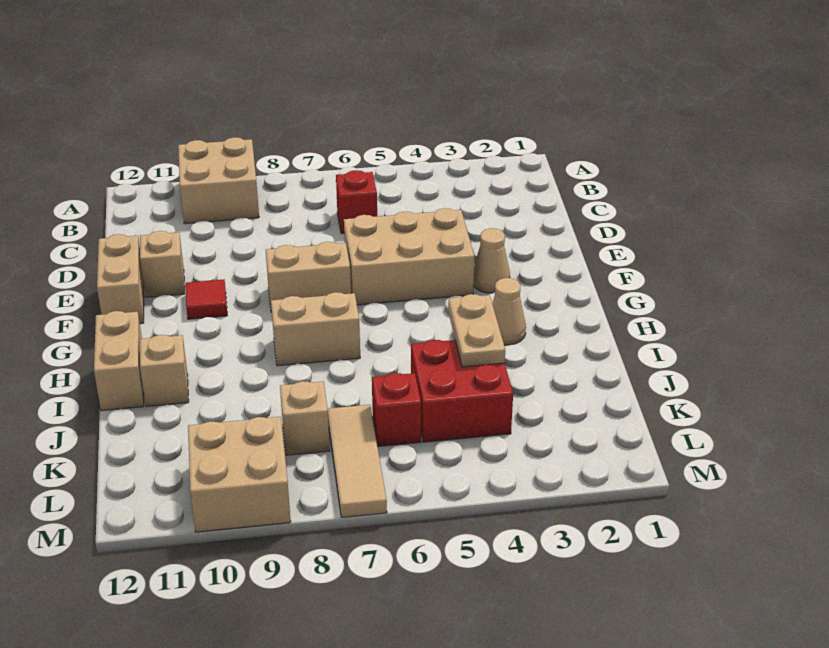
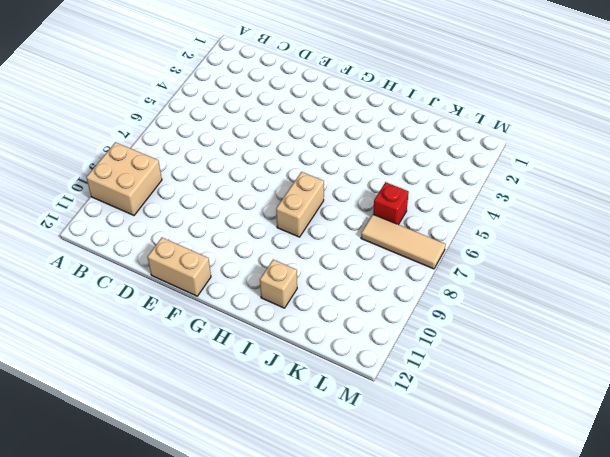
none -> red brick C6 level 1
none -> tan brick E4:F6 level 1
none -> tan brick E11 level 1

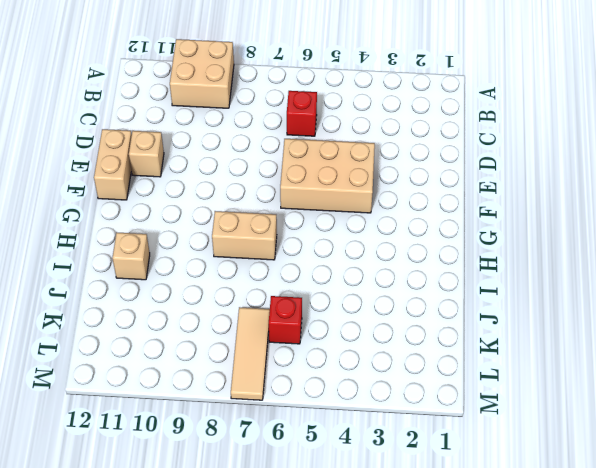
none -> tan cone F3 level 1
none -> tan brick F7:F8 level 1
none -> red tile F10 level 1

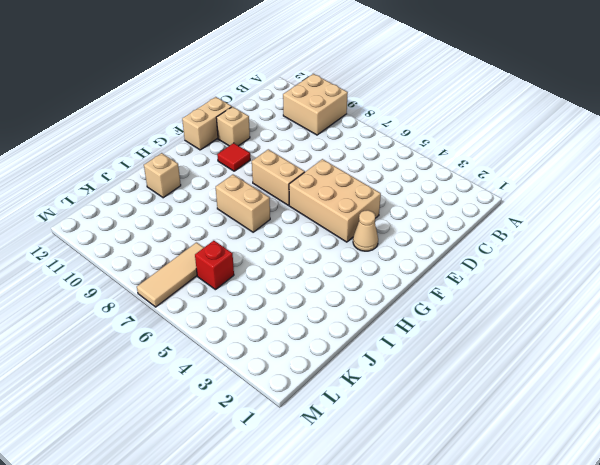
none -> red brick C6 level 1
none -> tan cone H3 level 1
none -> tan brick H12:I12 level 1

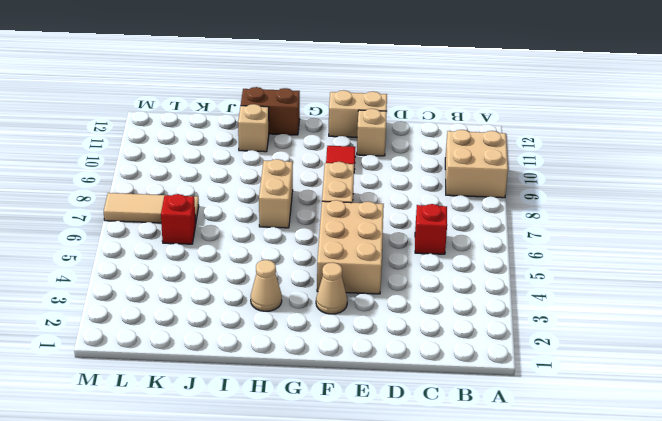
brown brick H12:I12 level 1 -> tan brick H12:I12 level 1
none -> red brick J4:K5 level 1
none -> tan brick K8 level 1
none -> tan brick L9:M10 level 1

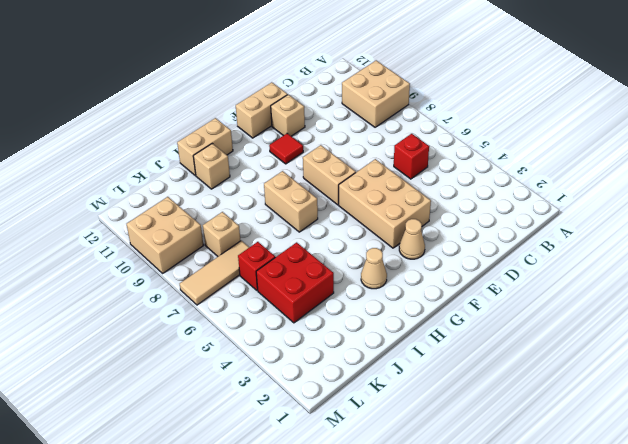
none -> tan plate I4:J4 level 2

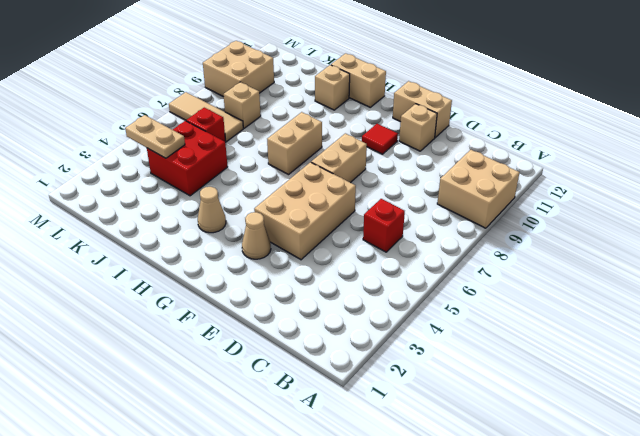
tan plate K4:L4 level 2 -> tan plate I4:J4 level 2

